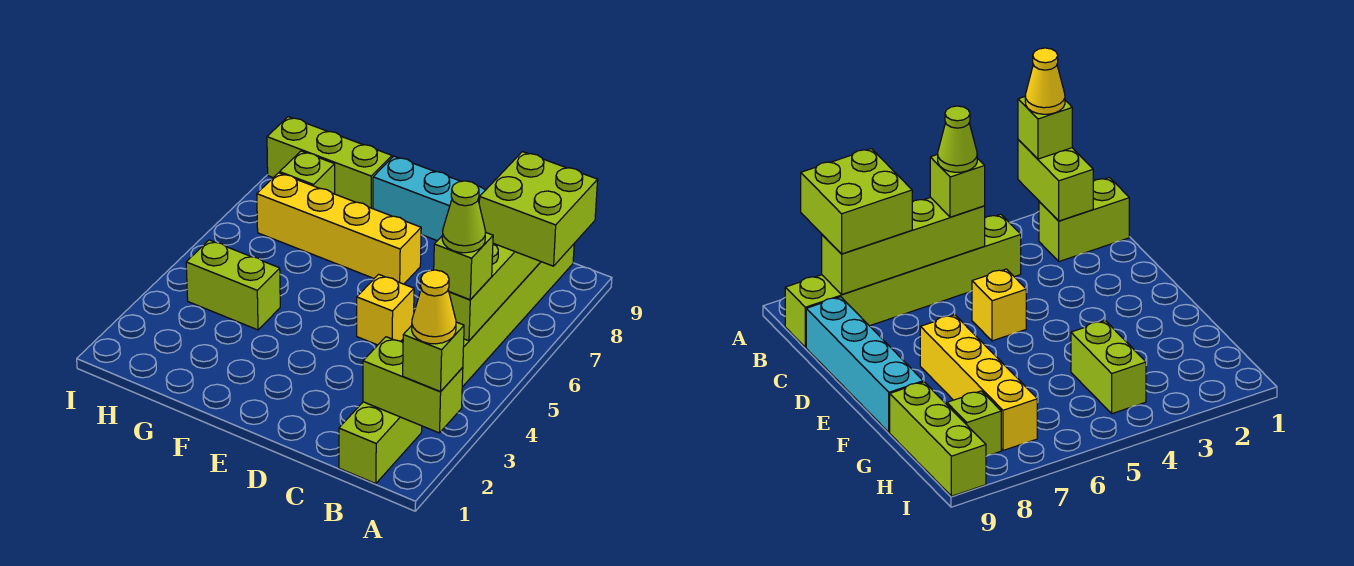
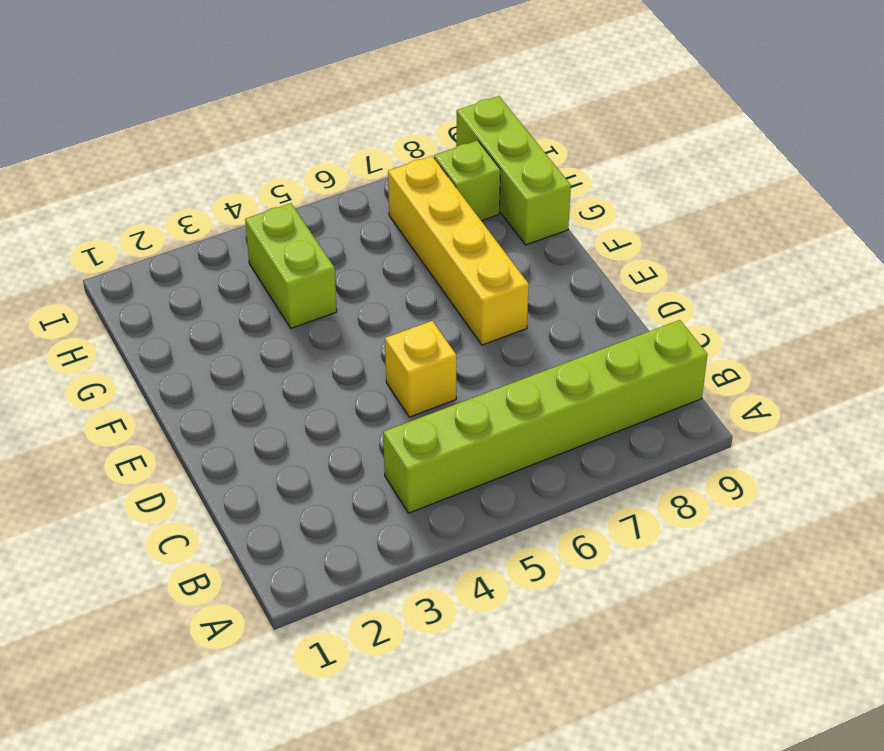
none -> lime brick B1:B2 level 1
none -> cyan brick C9:F9 level 1
none -> lime brick A2:B2 level 2

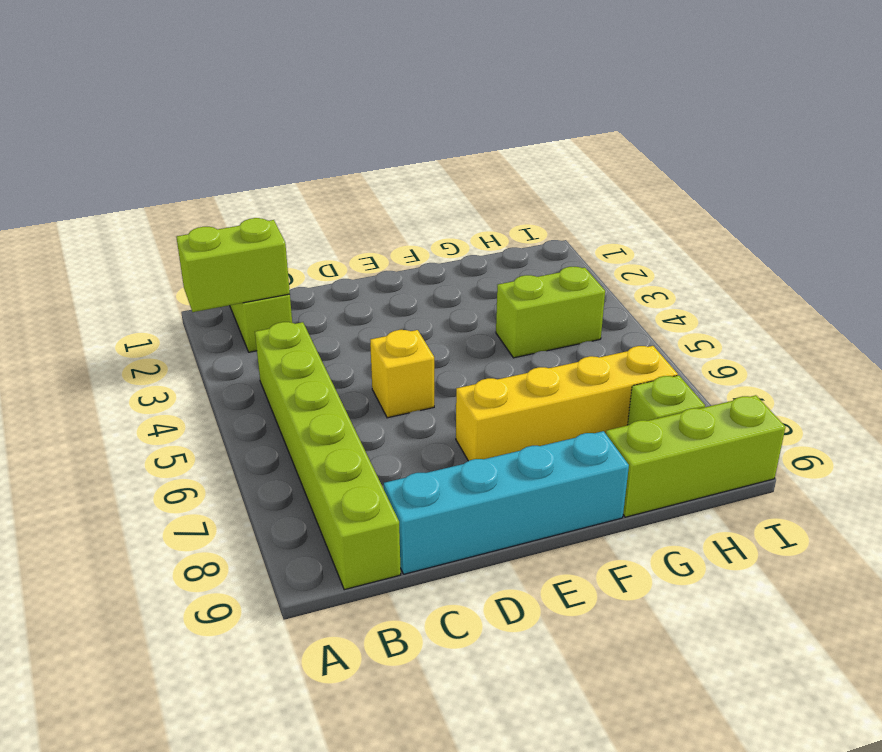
none -> lime brick B5:B8 level 2
none -> lime brick A2 level 3
none -> lime brick A7:B8 level 3

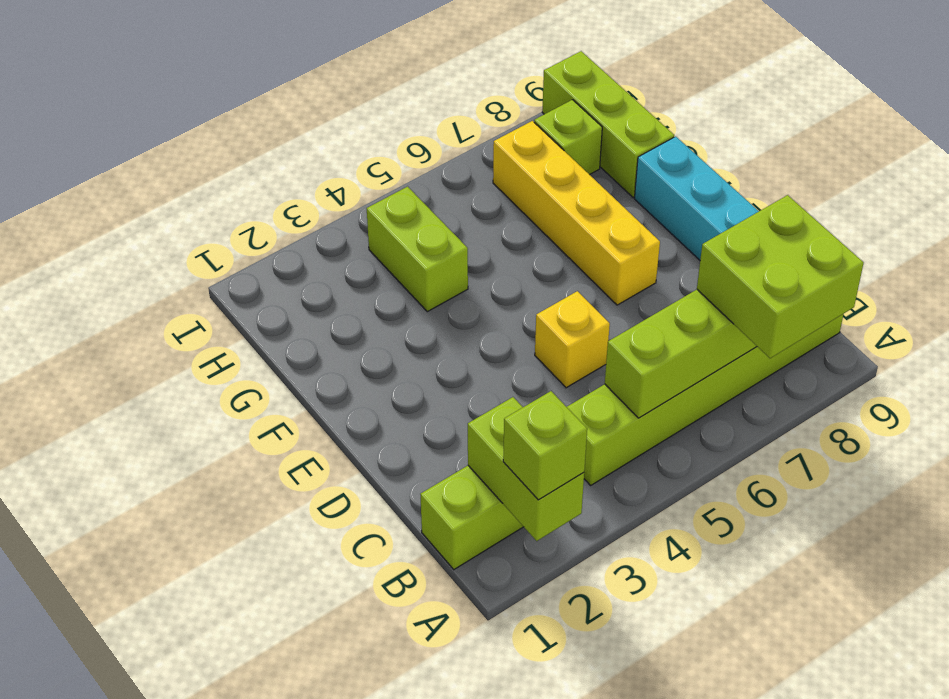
none -> lime brick B5 level 3
none -> yellow cone A2 level 4
none -> lime cone B5 level 4

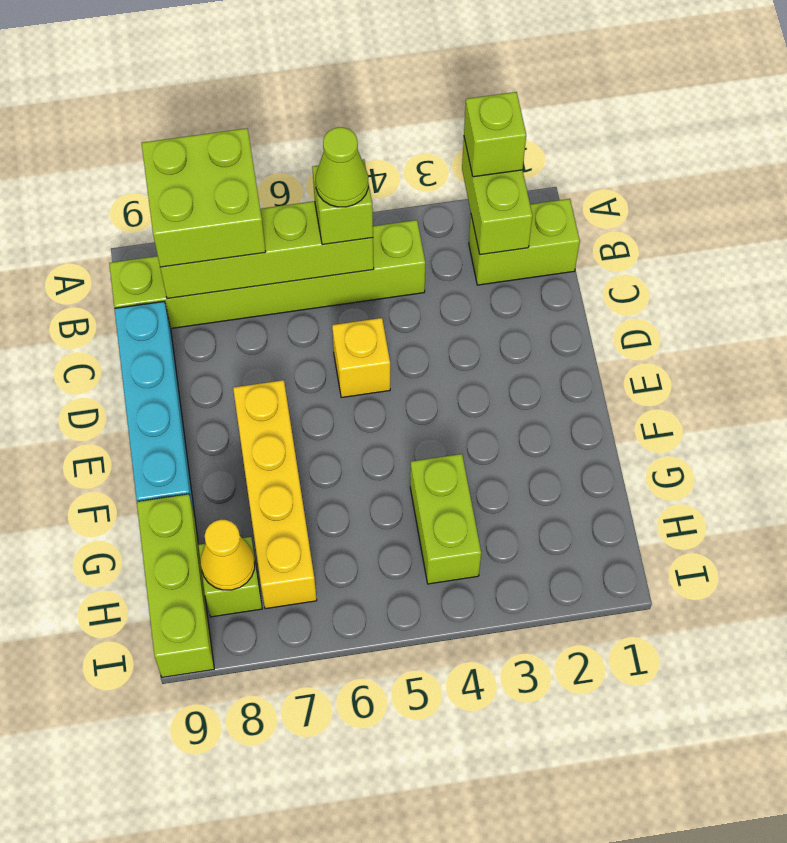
yellow cone H8 level 2 -> yellow cone A2 level 4

